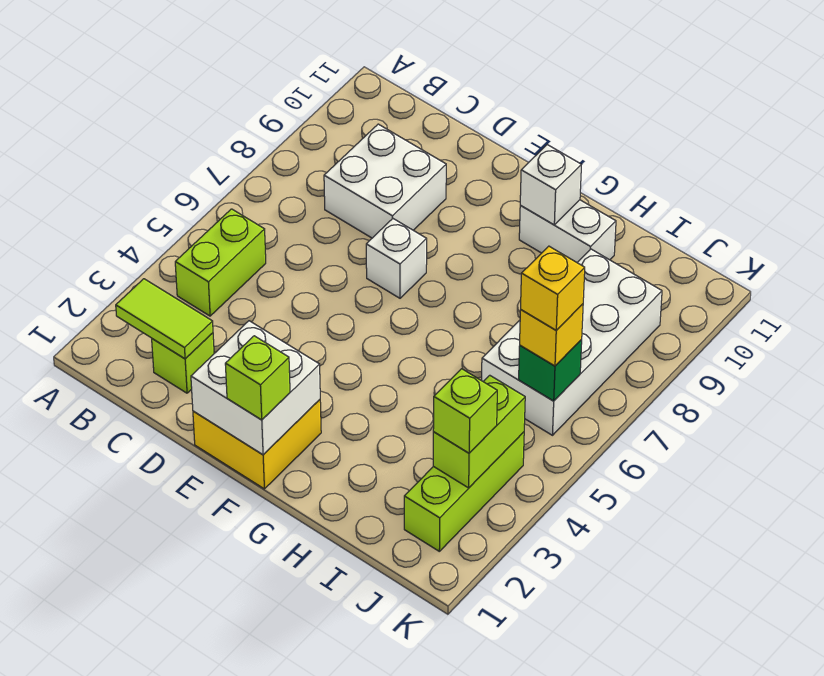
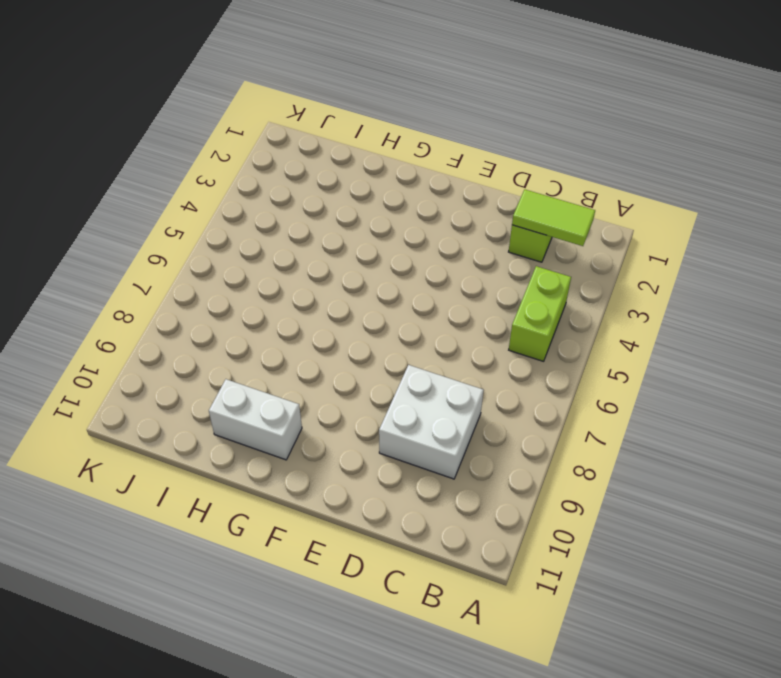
none -> yellow brick E1:F2 level 1
none -> white brick E7 level 1
none -> white brick I6:J9 level 1

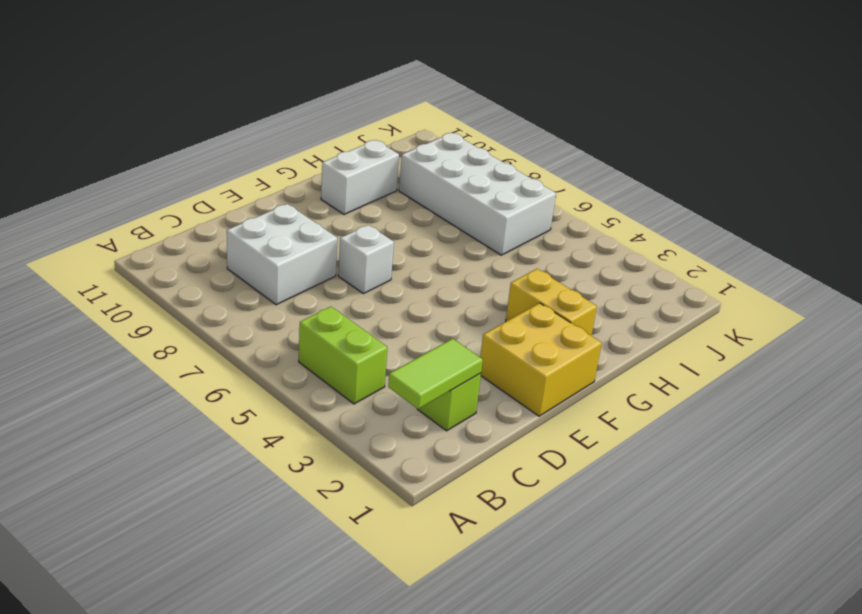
yellow brick G2:G3 level 1 -> none
none -> lime brick J2:J4 level 1
none -> white brick E1:F2 level 2
none -> white brick G10 level 2

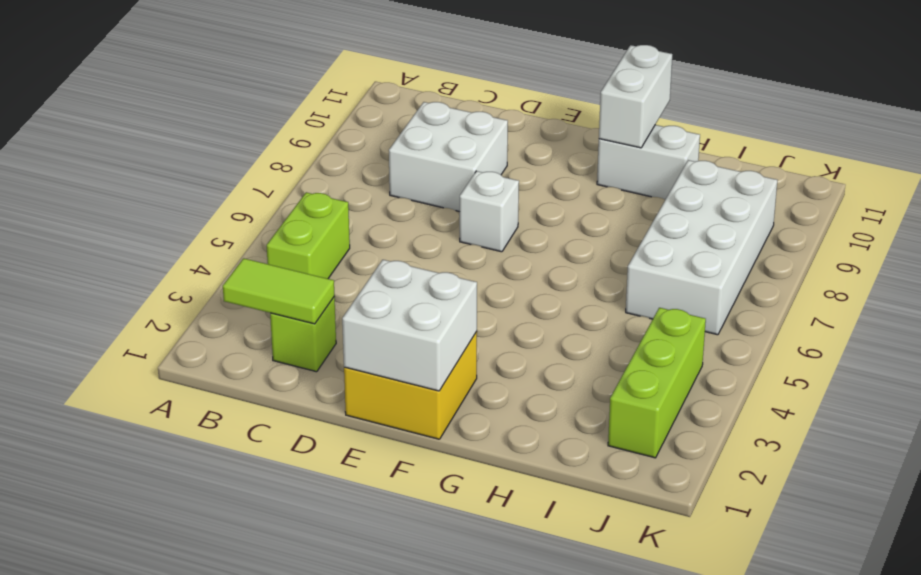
white brick G10:G11 level 2 -> white brick G10 level 2
none -> lime brick J3:J4 level 2
none -> green brick J6 level 2
none -> lime brick F1 level 3

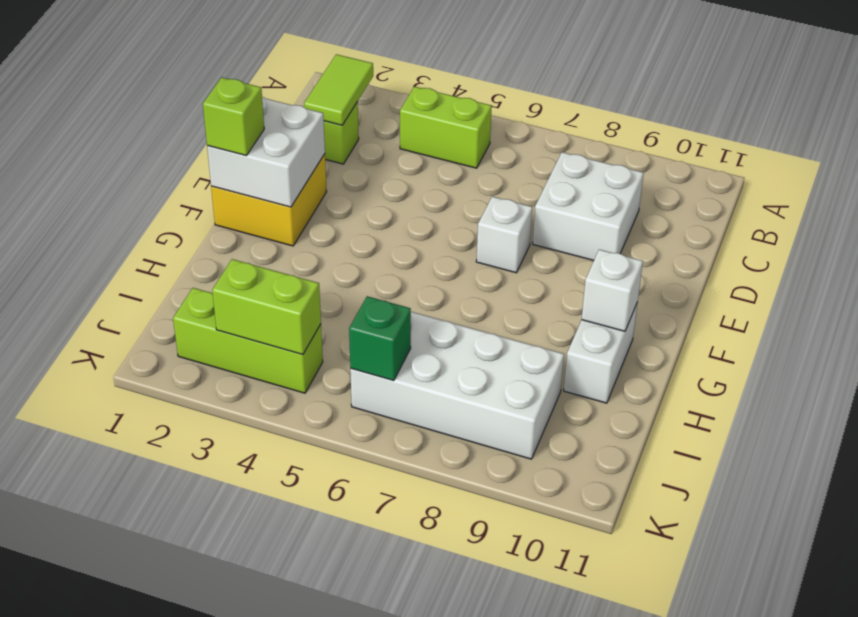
none -> lime brick J3 level 3
none -> yellow brick J6 level 3
none -> yellow brick J6 level 4

